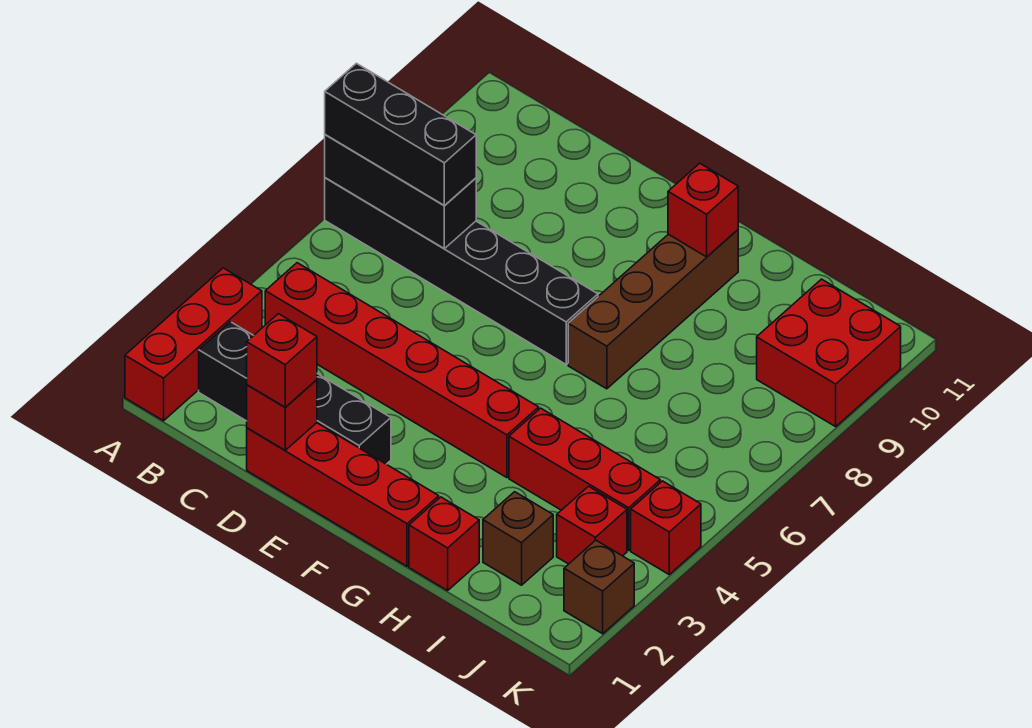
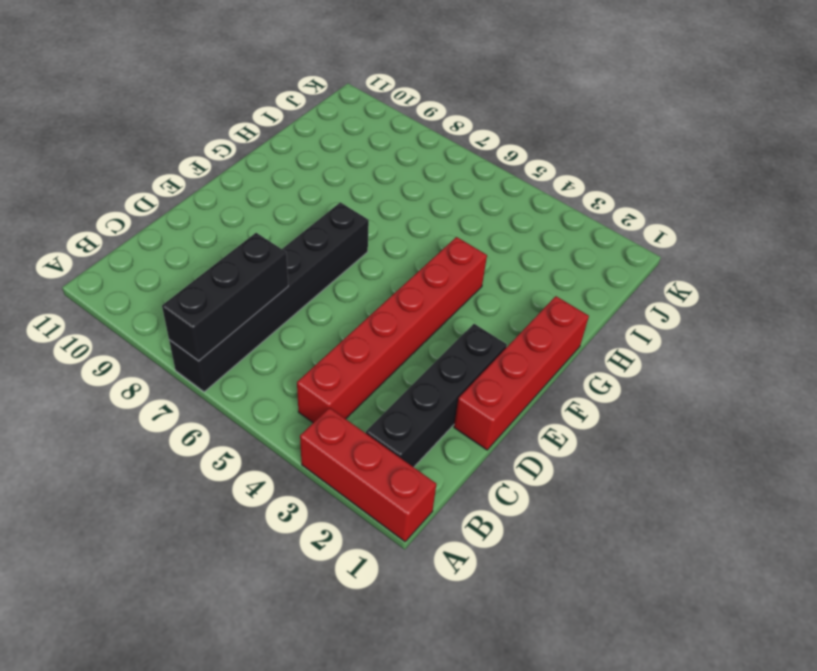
none -> brown brick G7:G10 level 1
none -> red brick H1 level 1
none -> red brick H4:J4 level 1

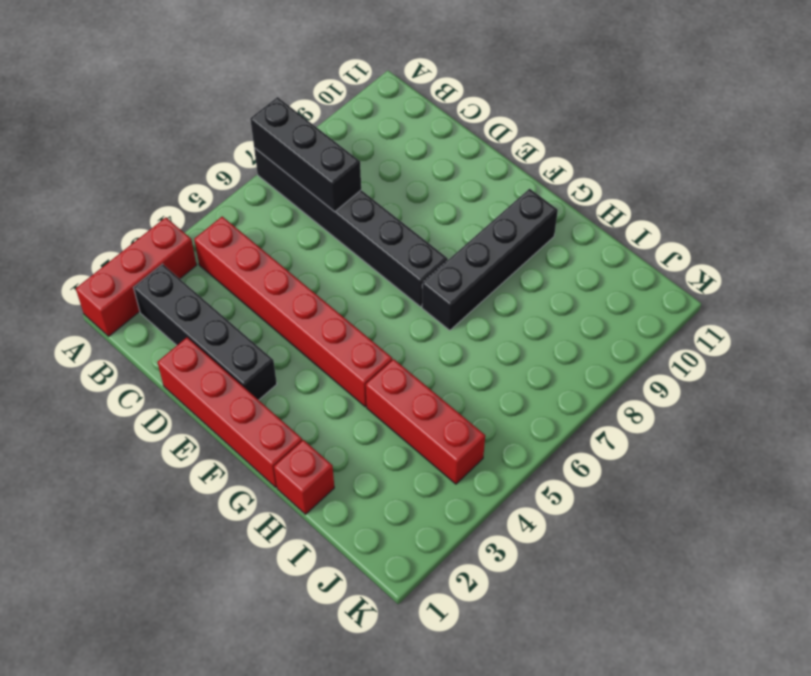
black brick G7:G10 level 1 -> brown brick G7:G10 level 1
none -> brown brick I2 level 1
none -> red brick J3 level 1
none -> red brick J9:K10 level 1

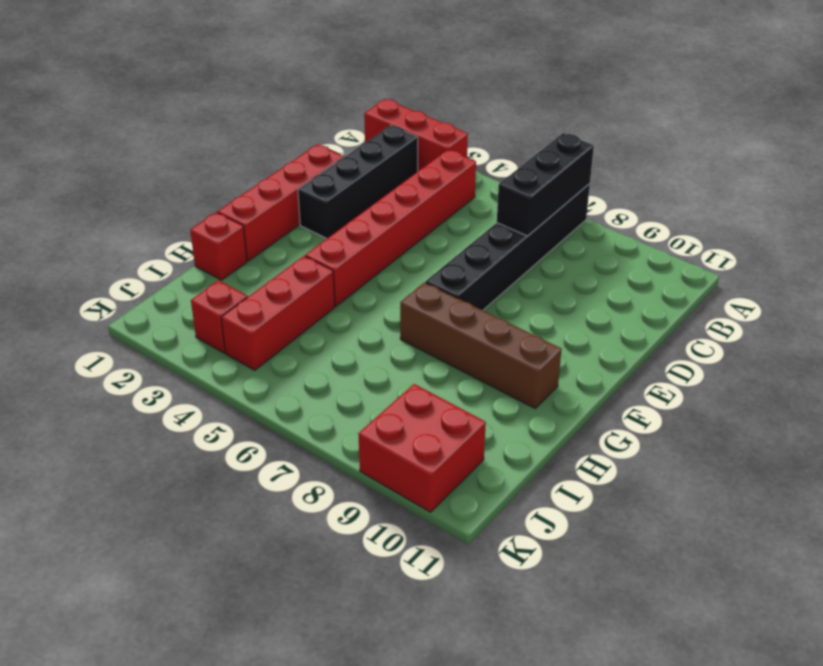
none -> brown brick I2 level 1
none -> brown brick K2 level 1
none -> red brick K4 level 1

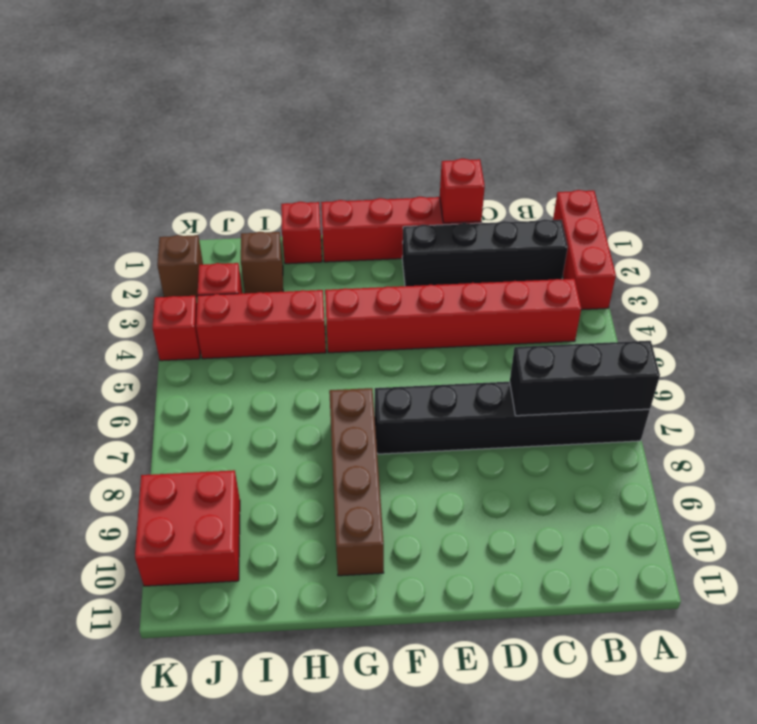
none -> red brick G10 level 2
none -> black brick A7:C7 level 3
none -> red brick D1 level 3

